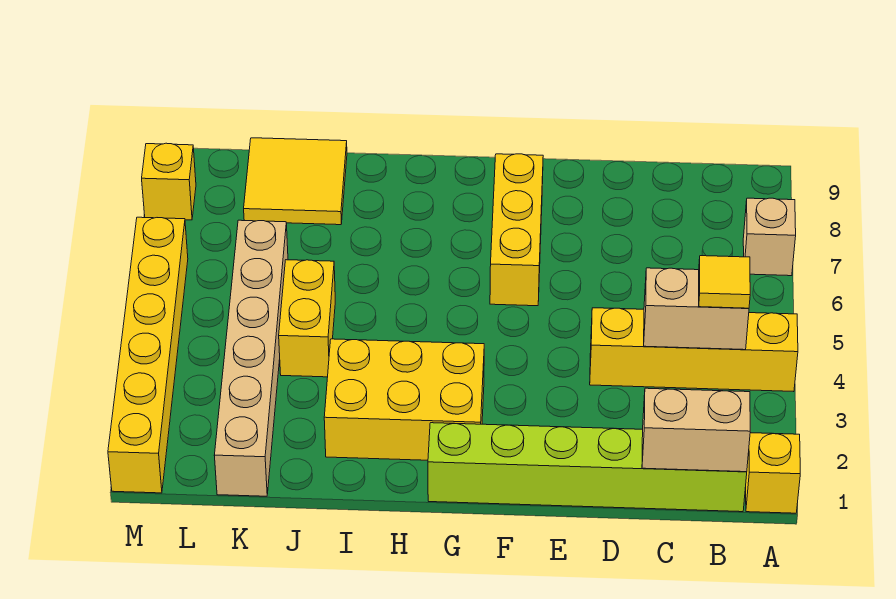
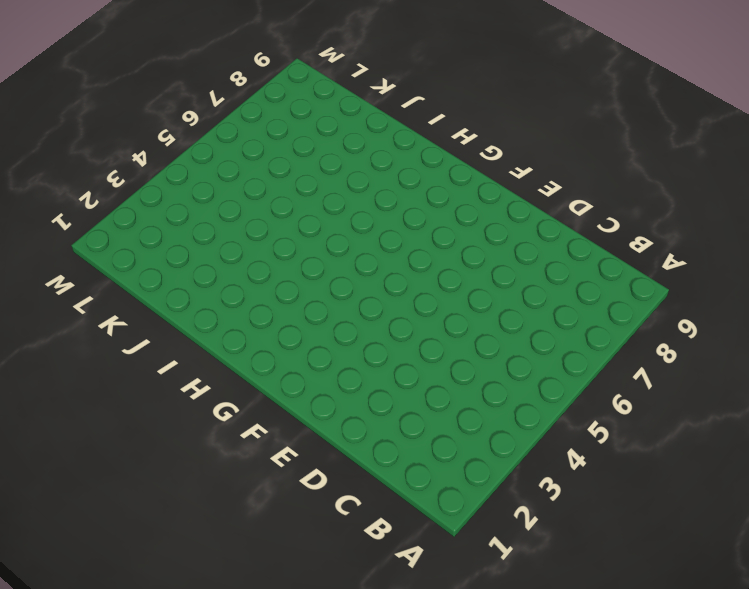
none -> yellow brick A1 level 1
none -> yellow brick A4:D4 level 1
none -> tan brick A7 level 1

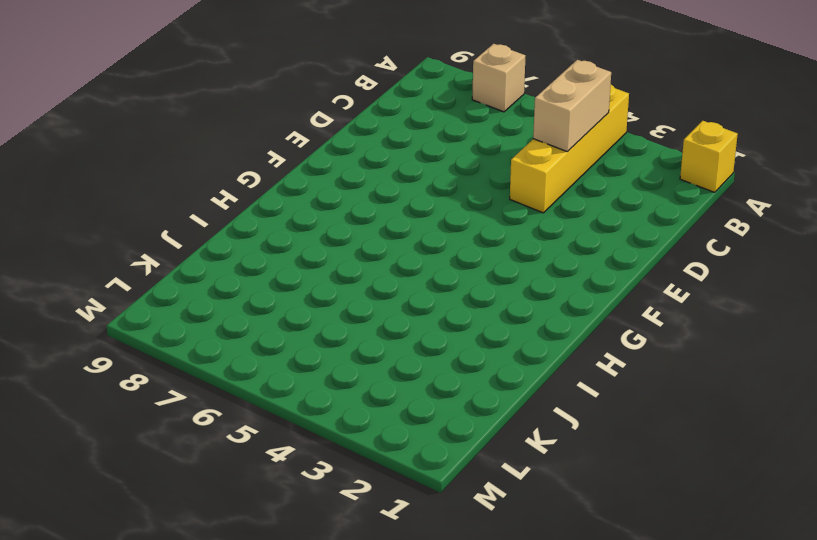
none -> lime brick B1:G1 level 1
none -> yellow brick F6:F8 level 1
none -> yellow brick G2:I3 level 1

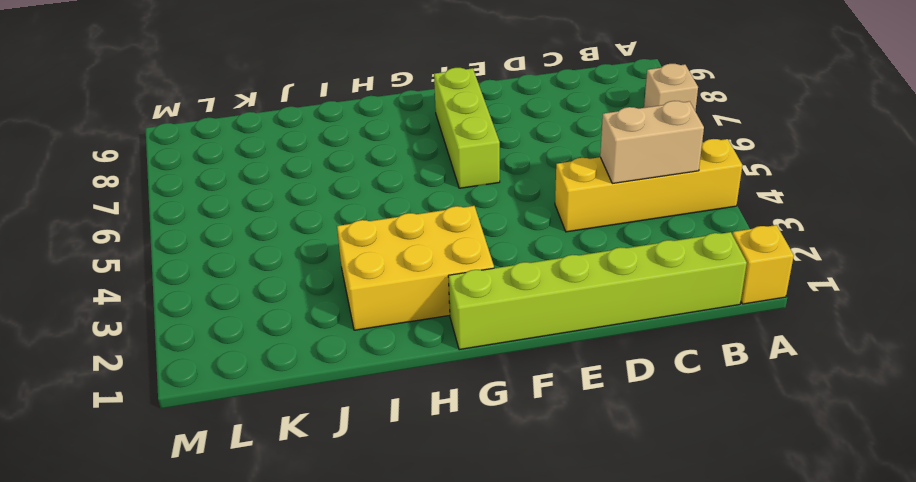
lime brick F6:F8 level 1 -> yellow brick F6:F8 level 1
none -> yellow brick J4:J5 level 1
none -> yellow tile J8:K9 level 1
none -> tan brick K1:K6 level 1

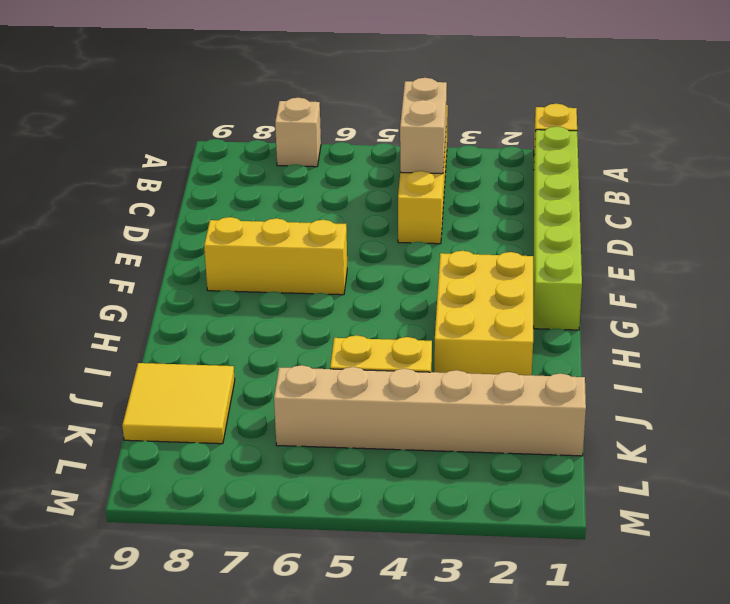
none -> yellow brick M1:M6 level 1
none -> yellow brick M8 level 1
none -> tan brick B1:C1 level 2

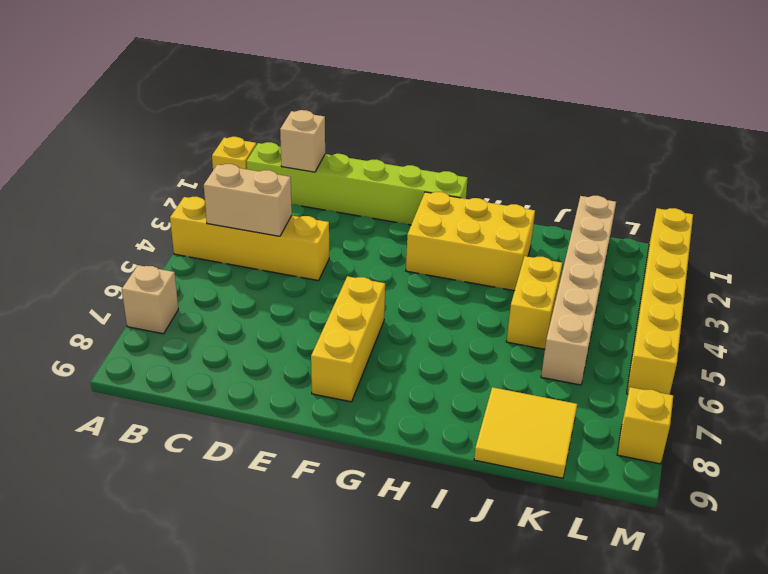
tan brick C1 level 2 -> tan brick B1:C1 level 2
none -> yellow tile B4 level 3

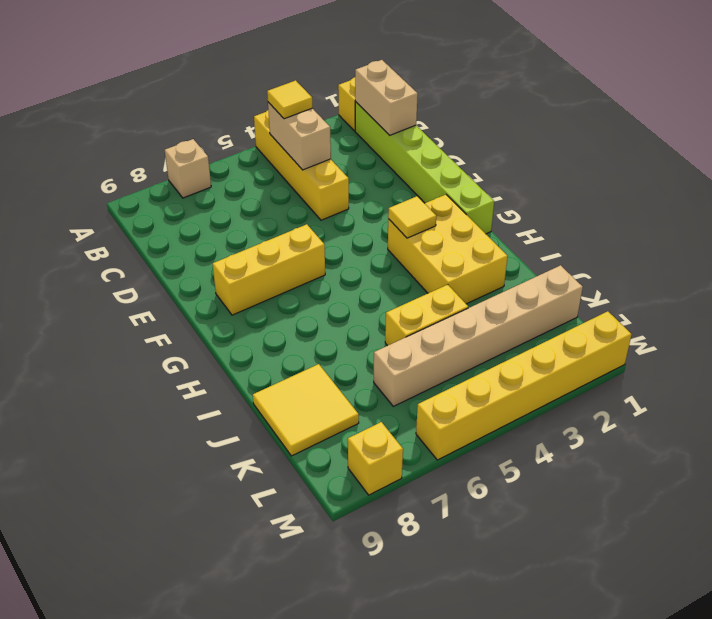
yellow tile G3 level 2 -> none

